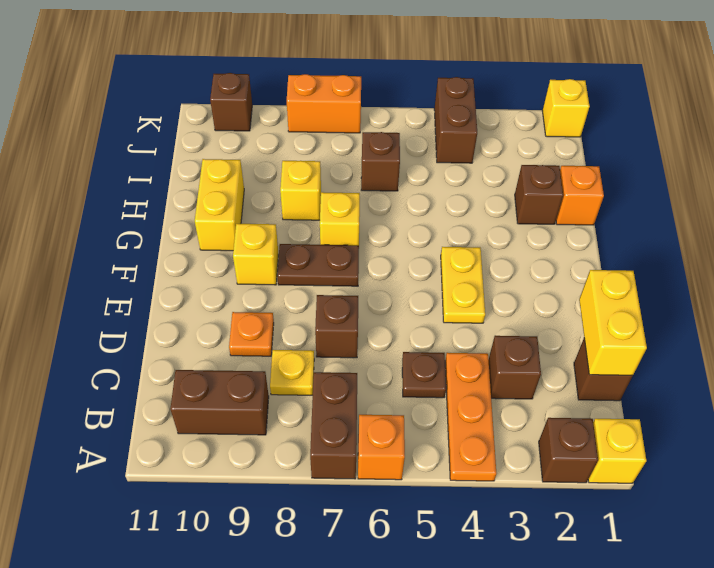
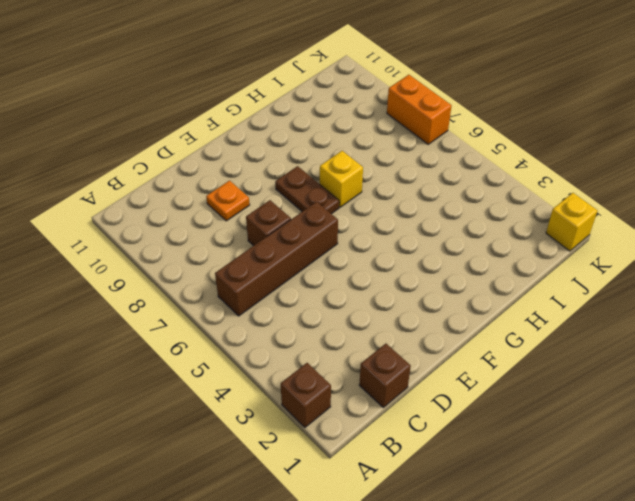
brown brick B6:E6 level 1 -> none
none -> yellow brick A1 level 1
none -> orange plate A4:C4 level 1
none -> orange brick A6 level 1

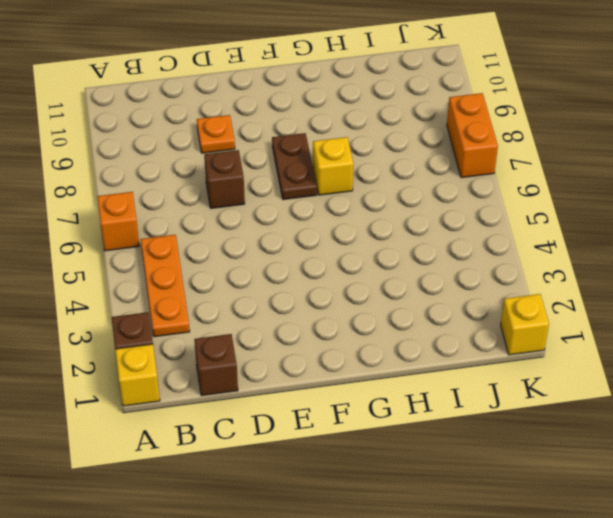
orange plate B3:B5 level 1 -> orange plate A4:C4 level 1
none -> brown brick A7:B7 level 1
none -> brown brick B9:B10 level 1
none -> brown brick C3 level 1

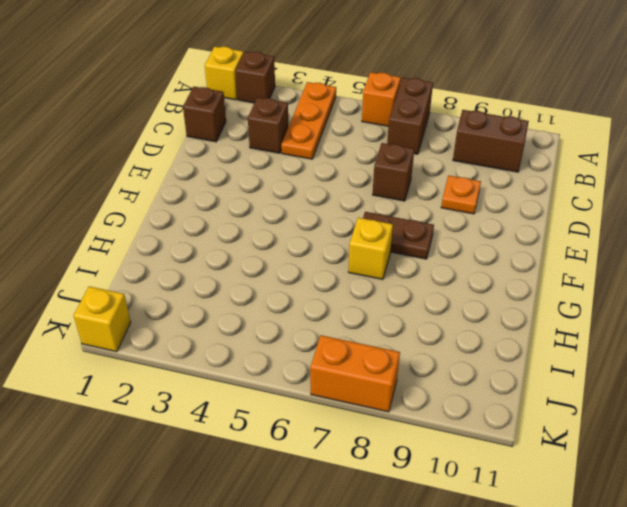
none -> brown plate C5 level 1
none -> yellow plate C8 level 1
none -> yellow plate E4:F4 level 1

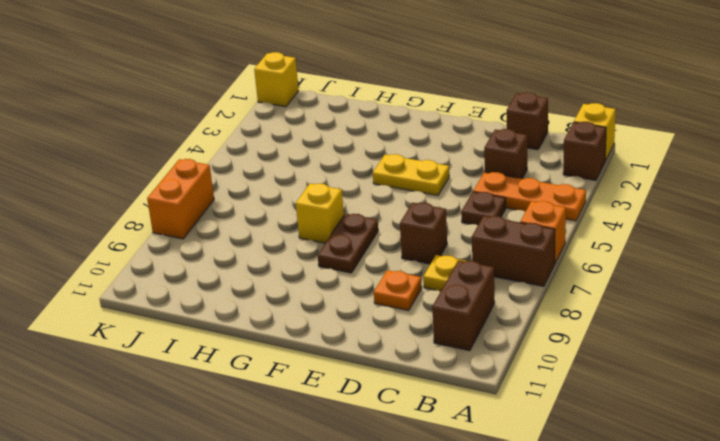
none -> yellow brick F9 level 1
none -> yellow brick G10:H10 level 1
none -> orange brick H1 level 1

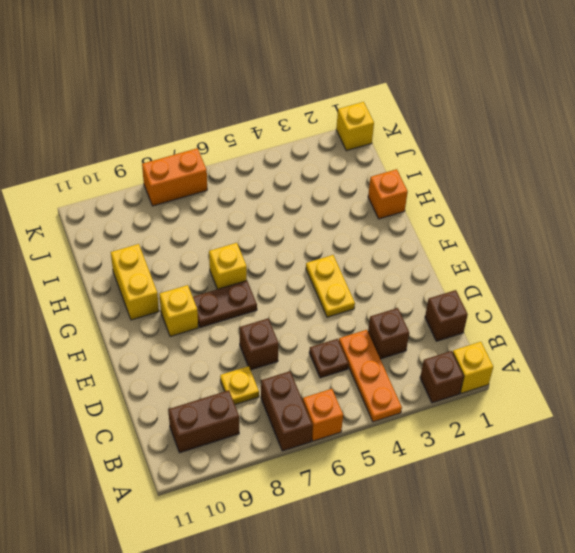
none -> orange plate D9 level 1
none -> brown brick H2 level 1
none -> yellow brick H8 level 1

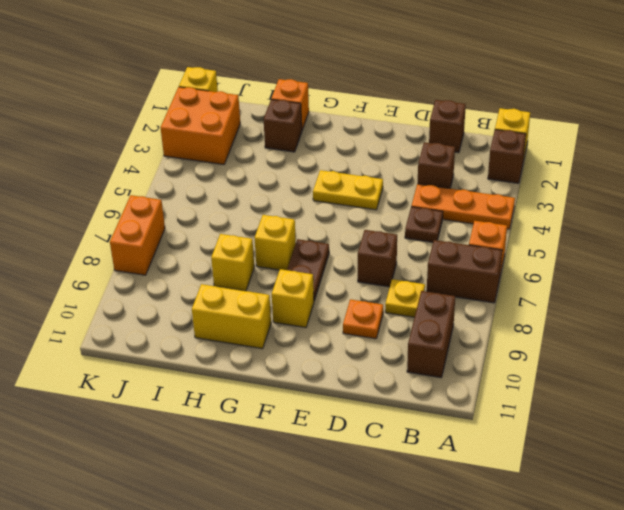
orange brick J2:K3 level 1 -> none
none -> brown brick I6 level 1
none -> brown brick J4:K4 level 1
none -> brown brick K10 level 1

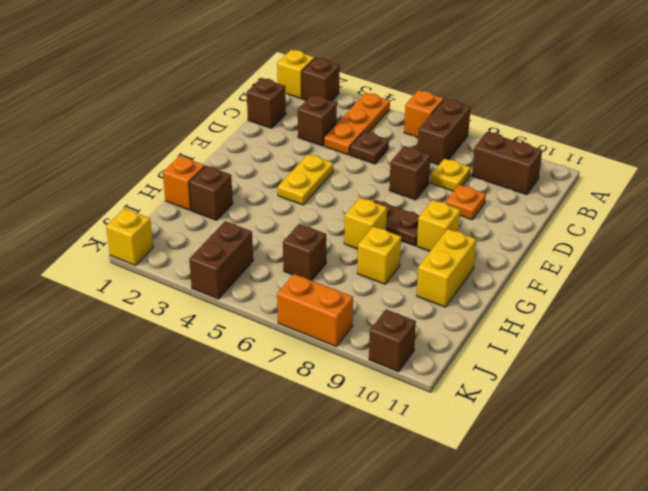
none -> yellow brick C1:D1 level 2

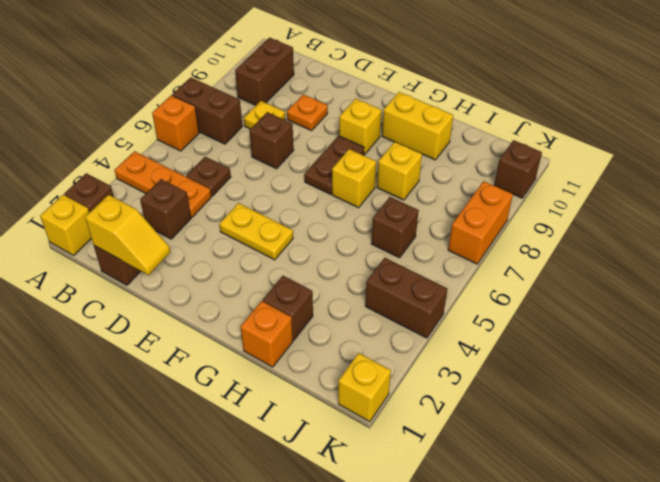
yellow slope C1:D1 level 2 top C -> yellow brick C1:D1 level 2

